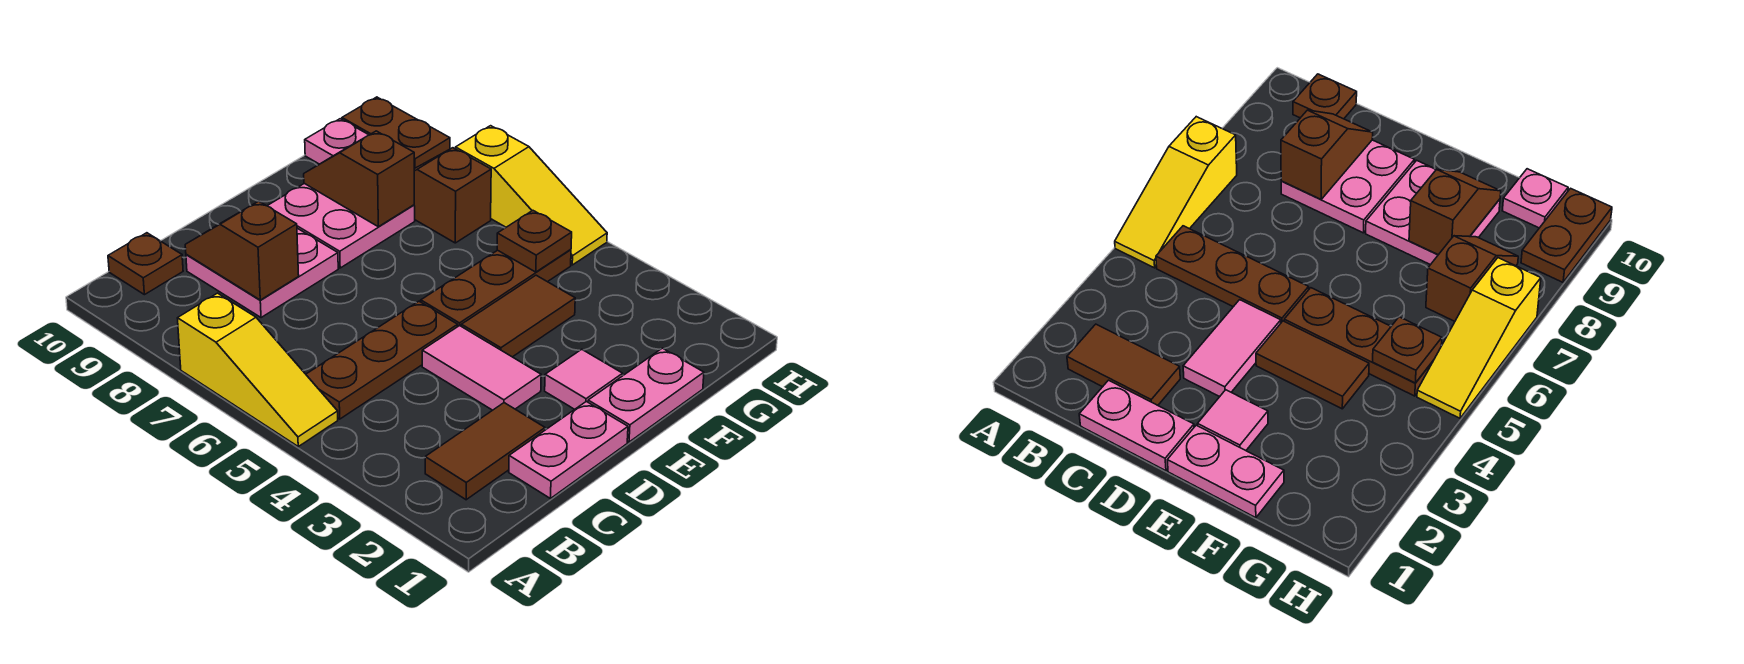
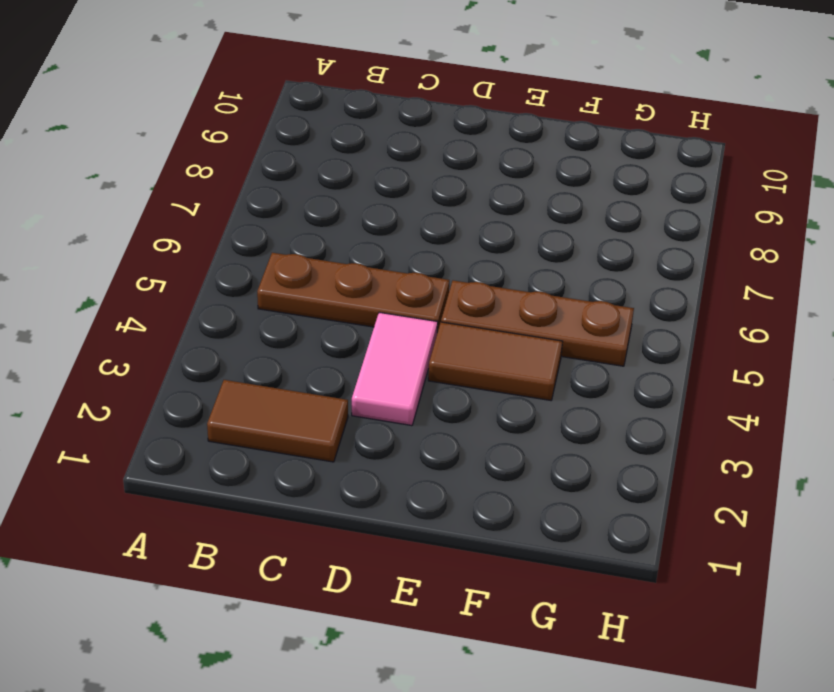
none -> yellow slope A5:A7 level 1 top 7
none -> brown plate B10 level 1
none -> pink plate C1:D1 level 1

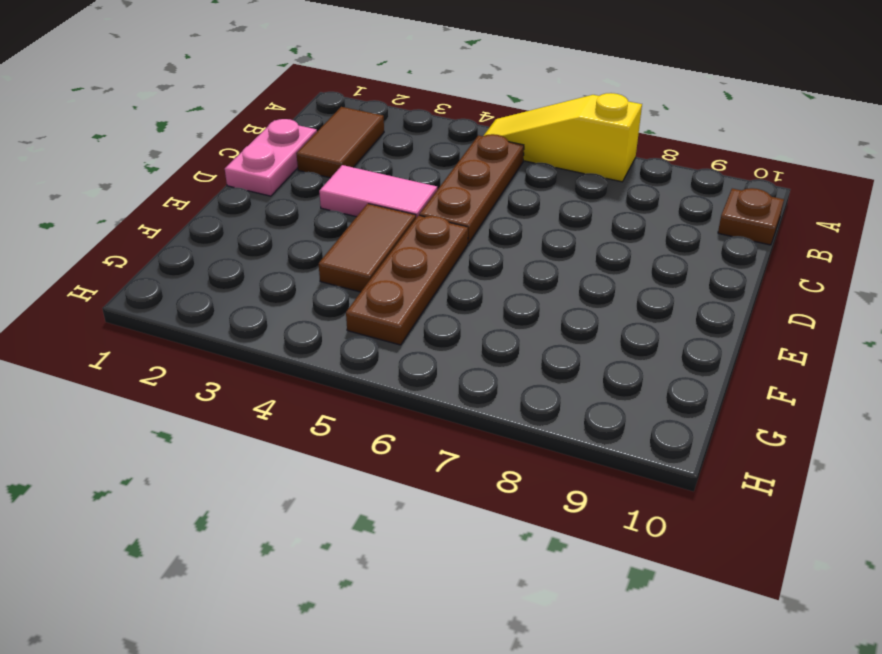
none -> pink plate C8:D9 level 1
none -> pink plate E1:F1 level 1
none -> pink tile E2 level 1

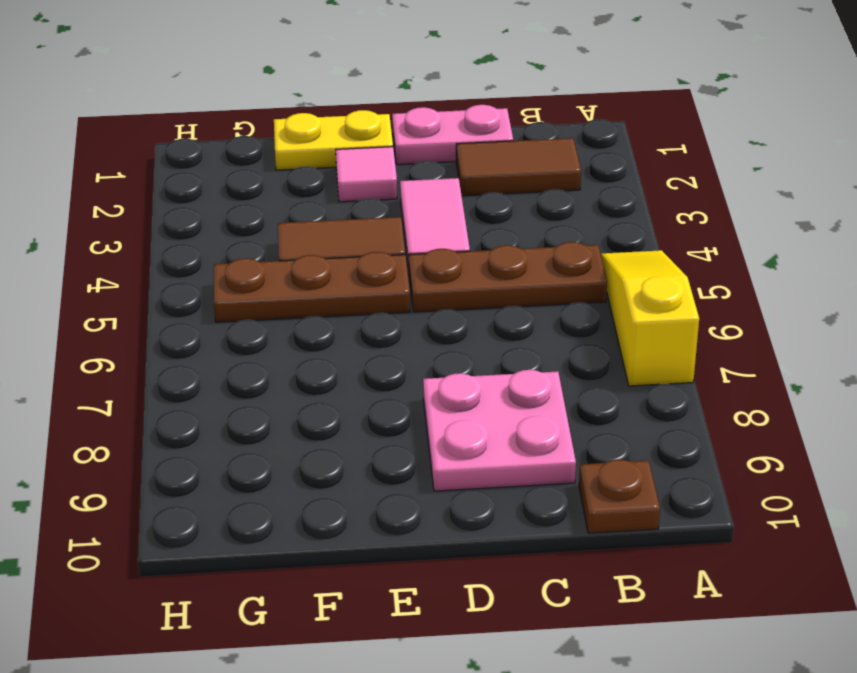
yellow plate E1:F1 level 1 -> pink plate E1:F1 level 1
none -> pink plate E8:F9 level 1
none -> brown slope G7:G8 level 1 top 7
none -> pink plate G10 level 1

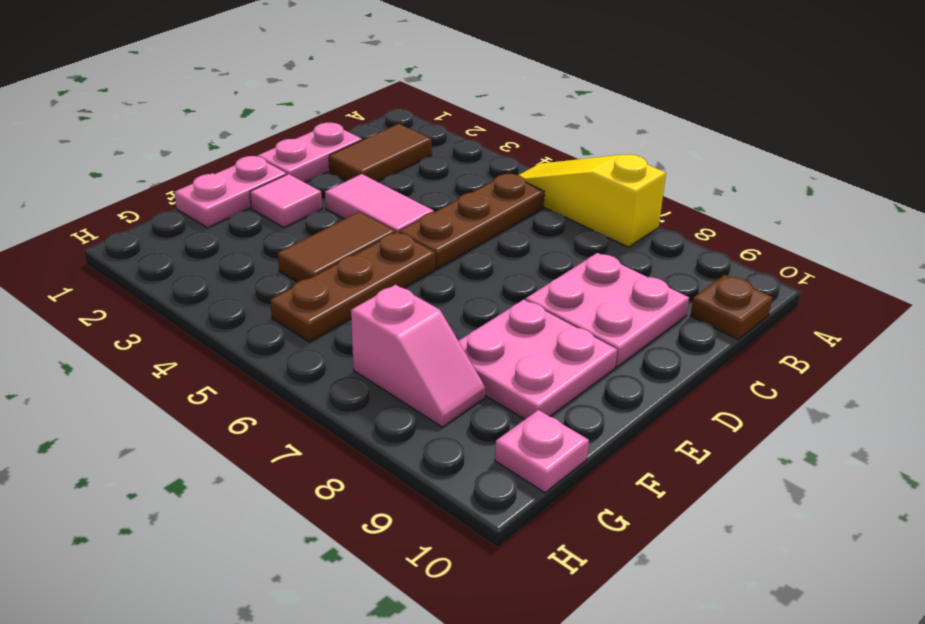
pink slope G7:G8 level 1 top 7 -> brown slope G7:G8 level 1 top 7
none -> yellow slope H5:H7 level 1 top 7
none -> brown plate H9:H10 level 1
none -> brown slope C8:C9 level 2 top 8

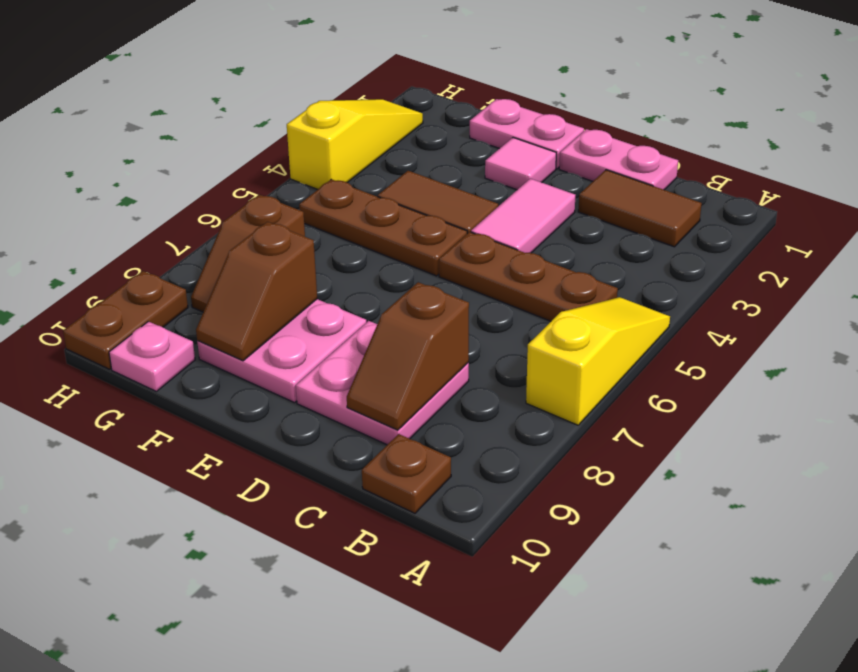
yellow slope H2:H4 level 1 top 4 -> yellow slope H5:H7 level 1 top 7
none -> brown plate G5 level 2

